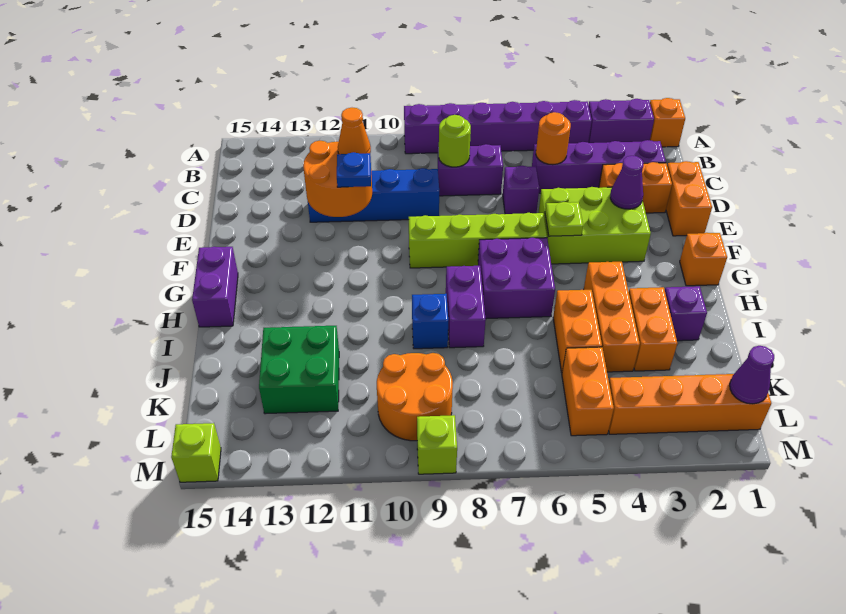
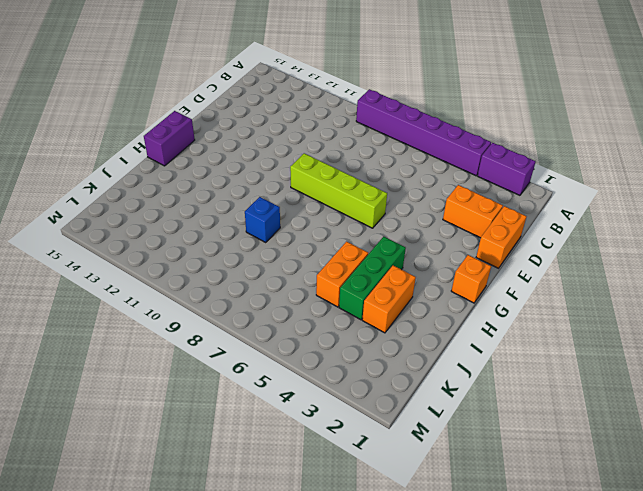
green brick H4:J4 level 1 -> orange brick H4:J4 level 1
none -> orange brick A1 level 1
none -> purple brick C2:C5 level 1
none -> purple brick C7:C8 level 1
none -> purple brick D6 level 1

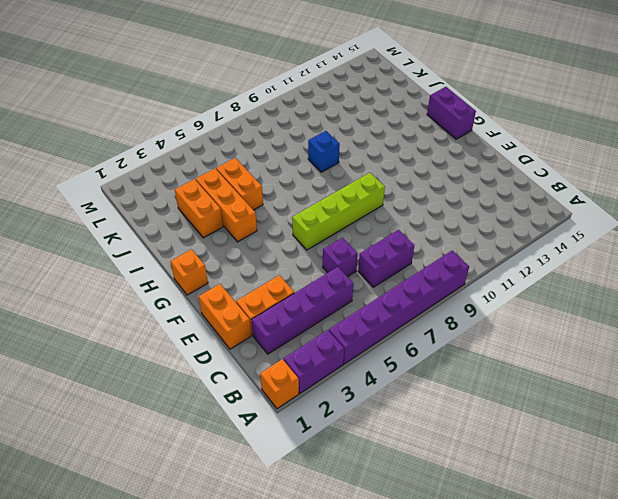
none -> blue brick D9:D12 level 1
none -> lime brick E3:F5 level 1
none -> purple brick G6:H7 level 1
none -> purple brick H8:I8 level 1

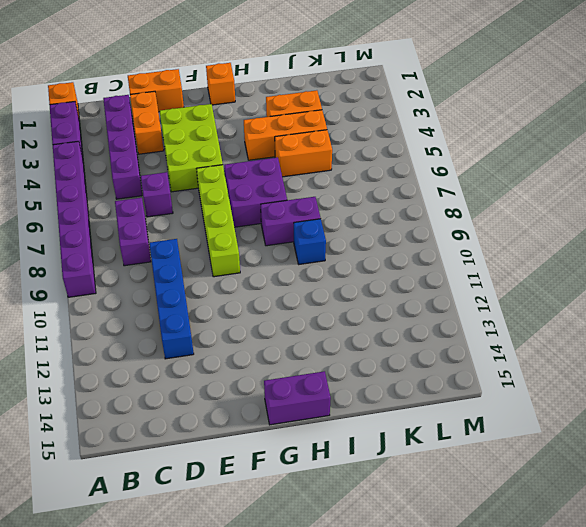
none -> purple brick I2 level 1
none -> green brick J12:K13 level 1
none -> orange brick K5:L5 level 1
none -> orange round brick K9:L10 level 1

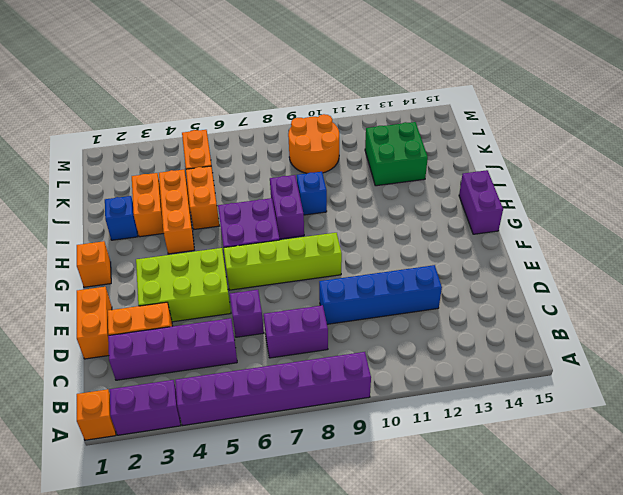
blue brick I2 level 1 -> purple brick I2 level 1
none -> orange brick L1:L4 level 1
none -> lime brick M9 level 1
none -> lime brick M15 level 1
none -> orange round brick C5 level 2

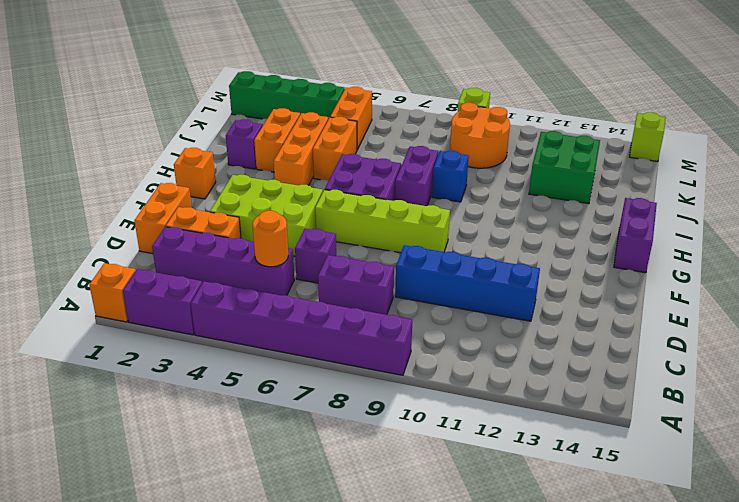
green brick L1:L4 level 1 -> orange brick L1:L4 level 1
none -> lime round brick C8 level 2
none -> orange round brick D11:E12 level 2
none -> purple cone E3 level 2
none -> lime plate F5 level 2

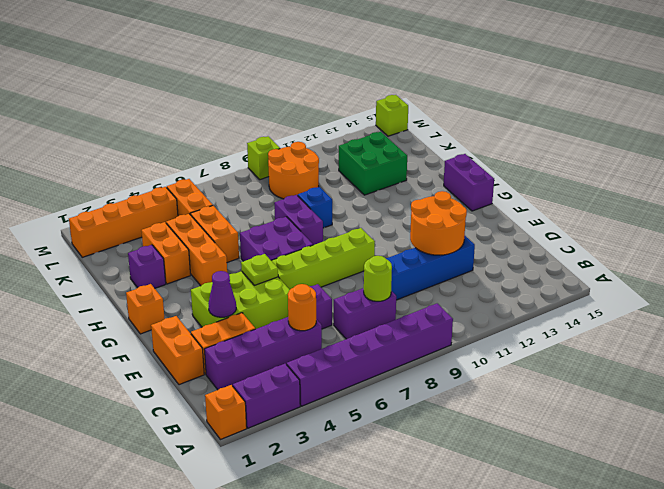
none -> purple cone L1 level 2
none -> orange cone D11 level 3
none -> blue plate E11 level 3

